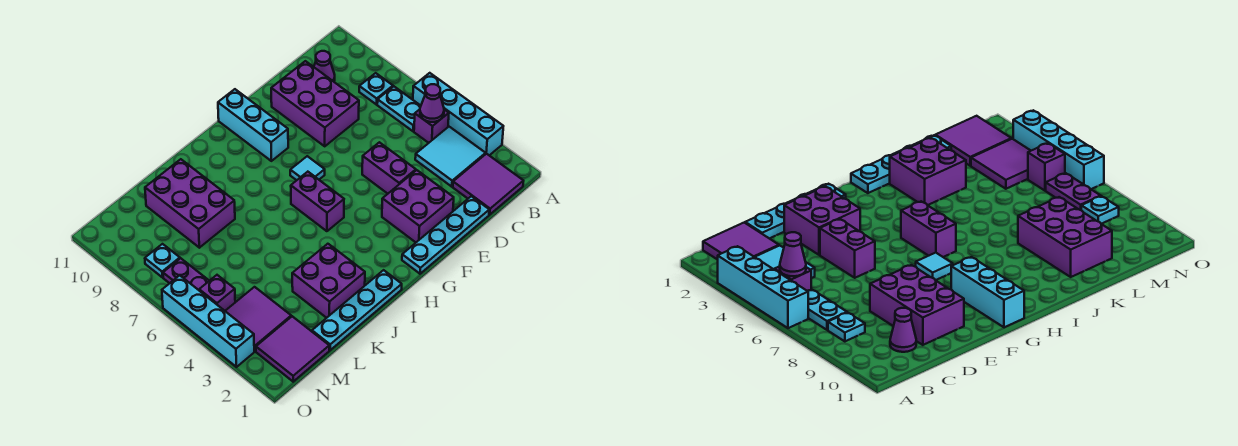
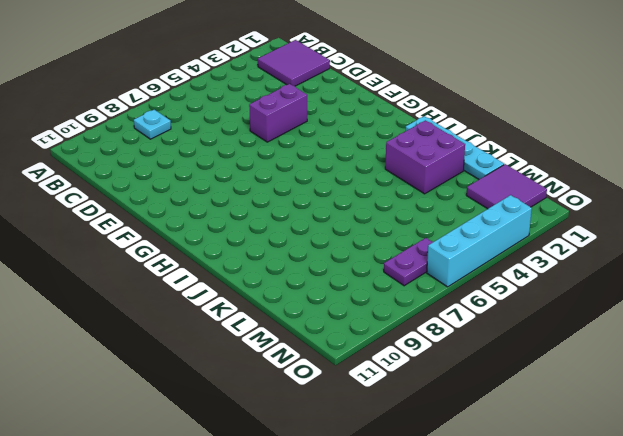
none -> cyan brick A3:A6 level 1
none -> cyan tile B3:C4 level 1
none -> purple brick B5 level 1

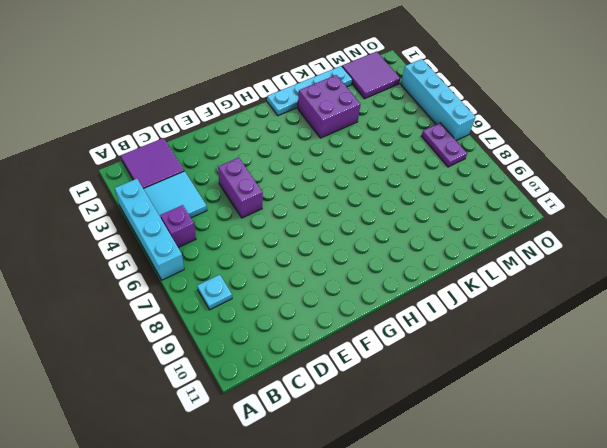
none -> cyan plate B6:B7 level 1
none -> purple cone C10 level 1
none -> cyan plate D1:G1 level 1

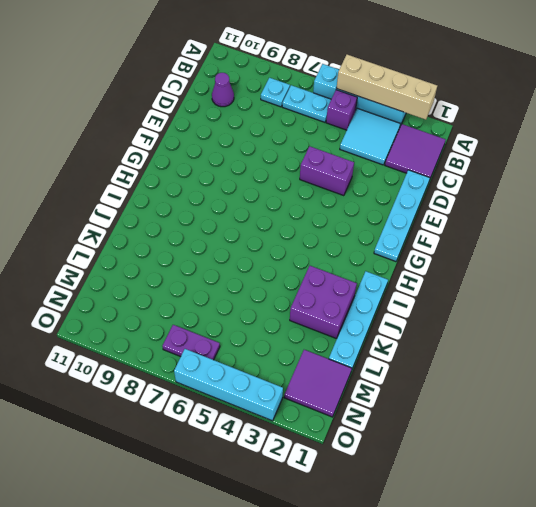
tan brick A2:A5 level 2 -> none
none -> purple brick D8:E10 level 1
none -> purple brick E2:F3 level 1
none -> cyan tile G7 level 1

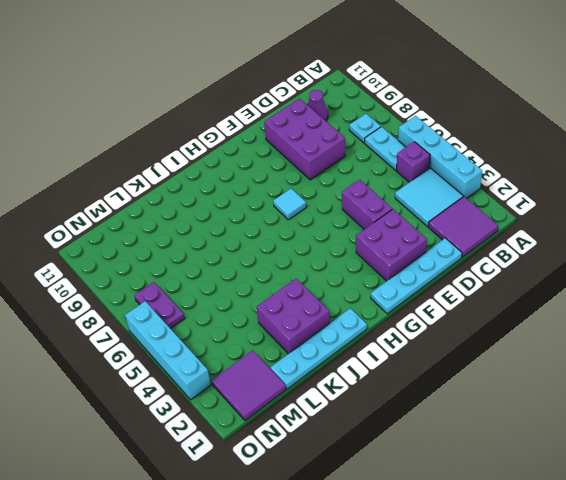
none -> cyan brick G9:G11 level 1
none -> purple brick H5:H6 level 1
none -> purple brick K8:L10 level 1

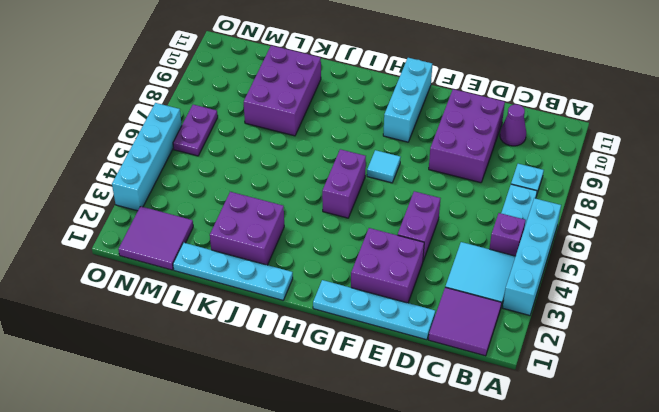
none -> purple tile M3:N4 level 1
none -> purple brick N5 level 1
none -> cyan plate N8 level 1

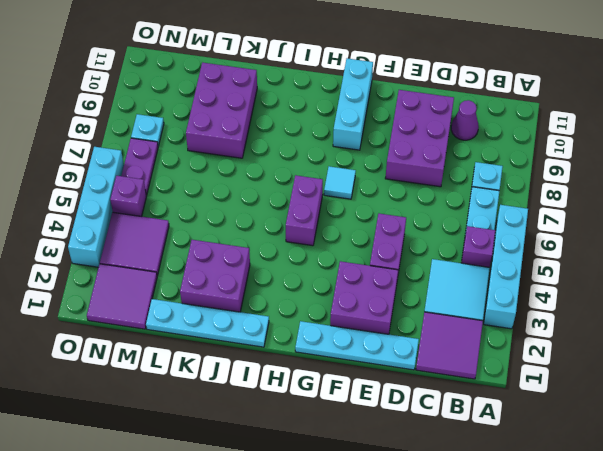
none -> purple cone B5 level 2

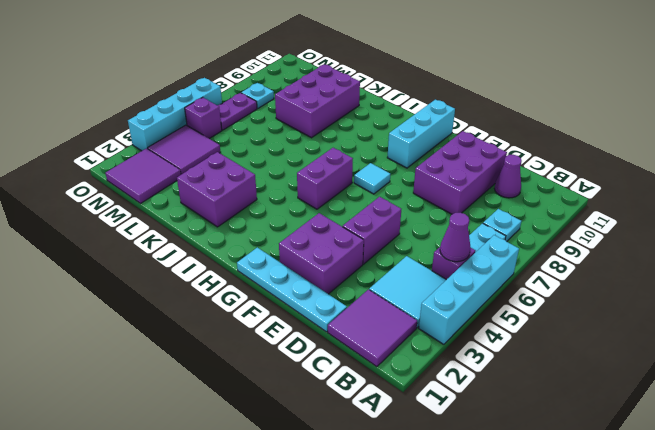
none -> cyan plate I1:L1 level 1

